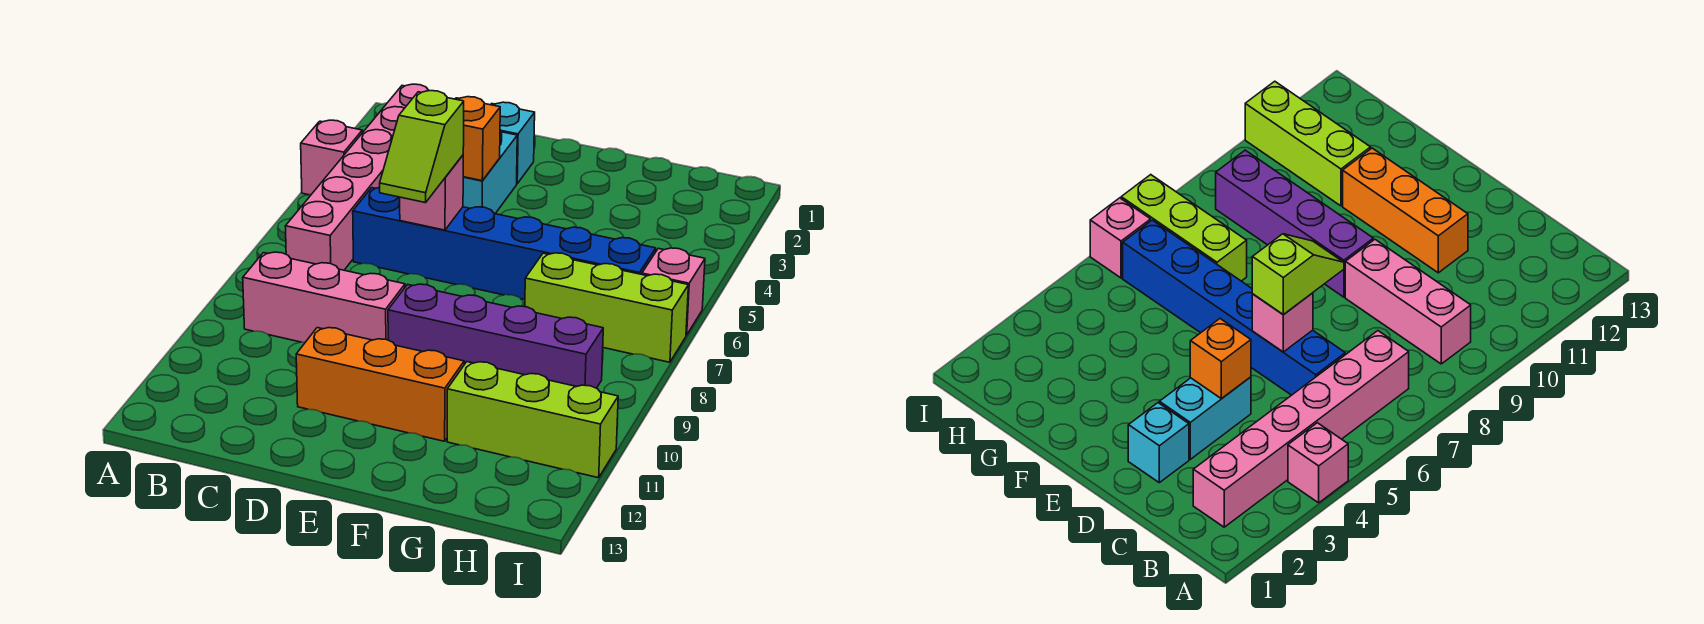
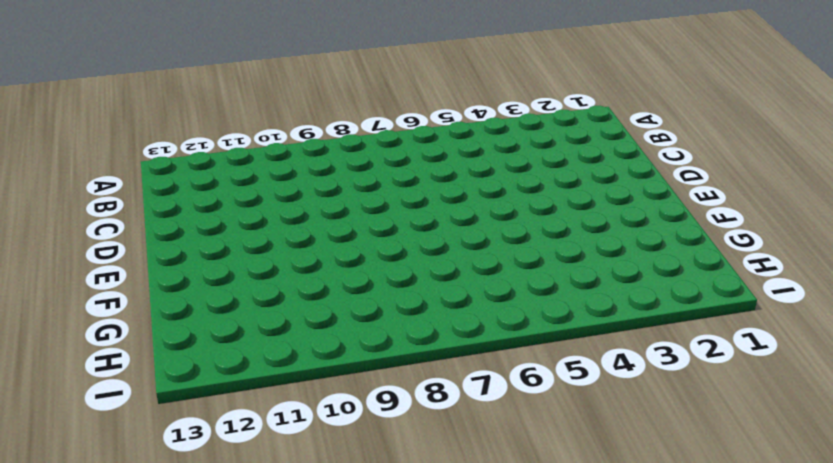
none -> pink brick A4 level 1
none -> pink brick B2:B7 level 1
none -> pink brick B9:D9 level 1

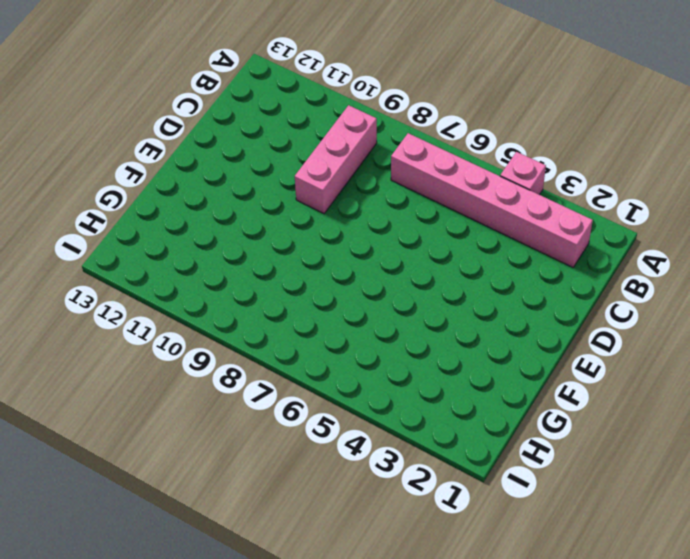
none -> blue brick C6:H6 level 1
none -> cyan brick D2 level 1
none -> cyan brick D3:D4 level 1

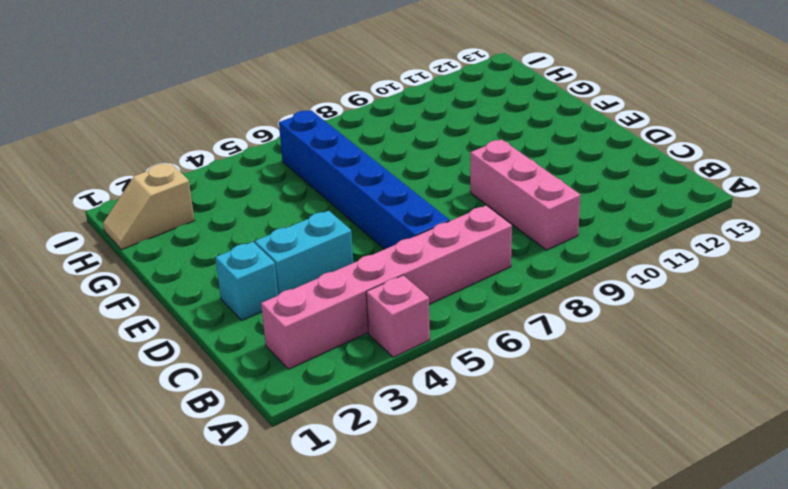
tan slope H1:H2 level 1 top 2 -> none
none -> orange brick D11:F11 level 1
none -> purple brick E9:H9 level 1
none -> lime brick G7:I7 level 1

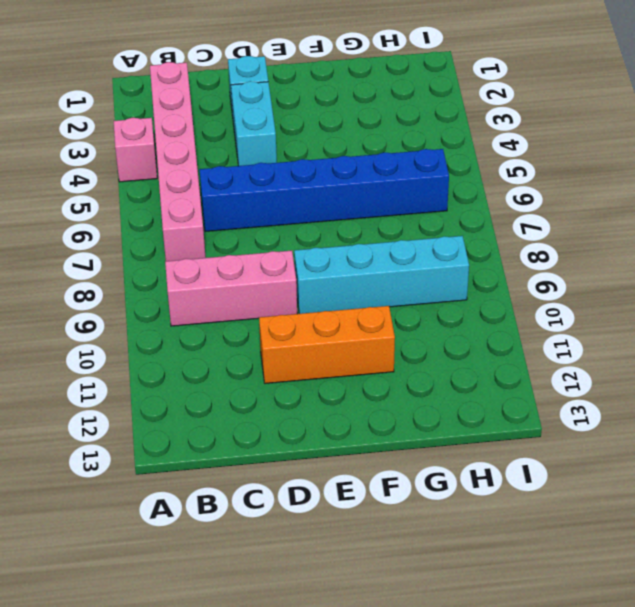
cyan brick E9:H9 level 1 -> purple brick E9:H9 level 1
none -> lime brick G7:I7 level 1
none -> lime brick G11:I11 level 1
none -> pink brick I6 level 1

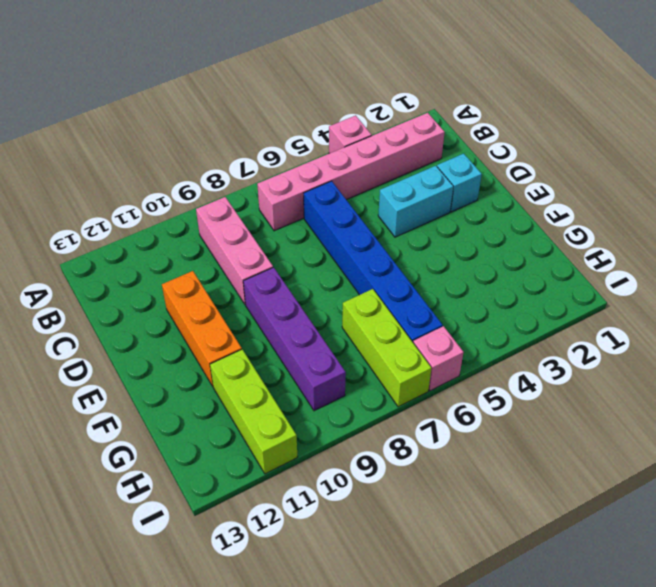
none -> orange brick D4 level 2
none -> pink brick D6 level 2
none -> lime slope D6:D7 level 3 top 6

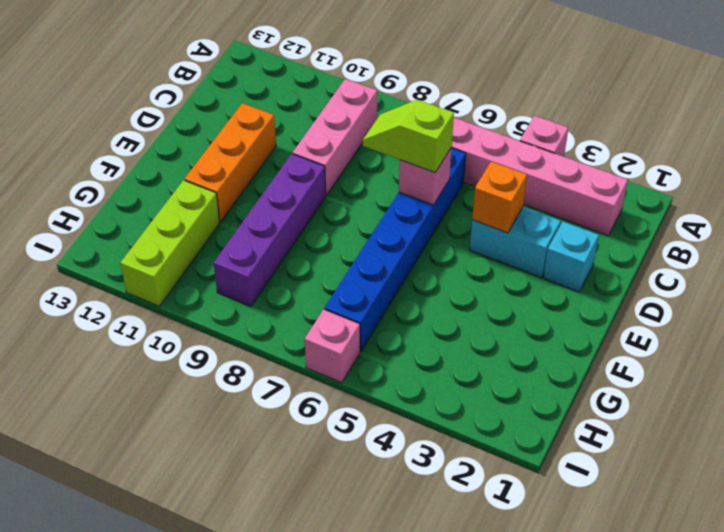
none -> lime brick G7:I7 level 1

